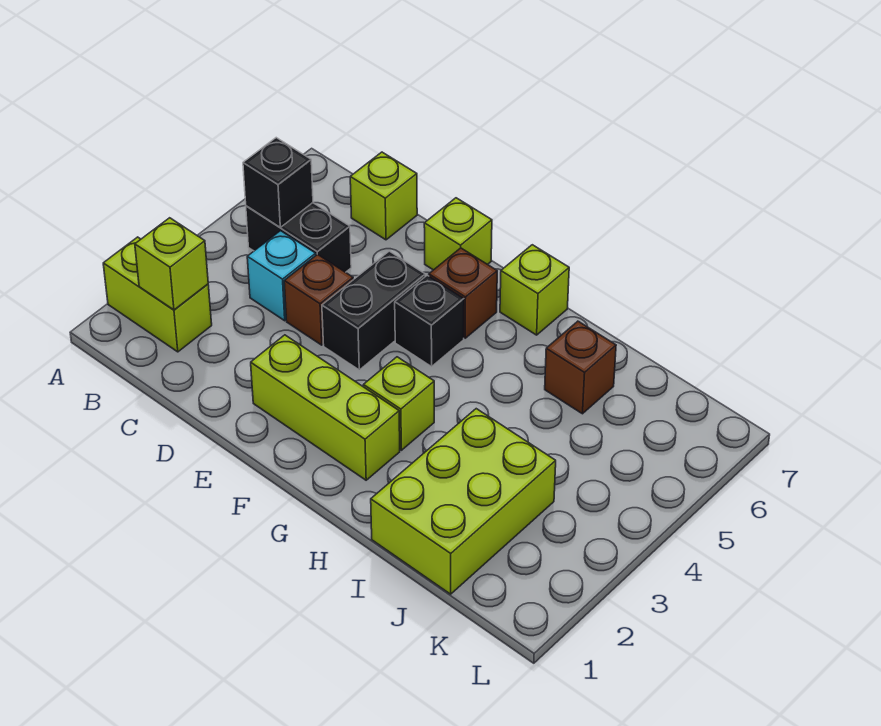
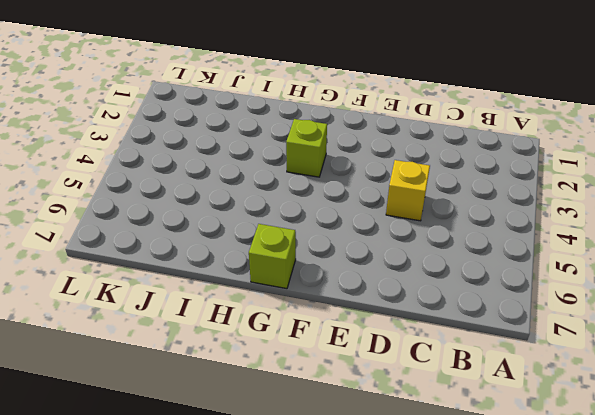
yellow brick D4 level 1 -> brown brick D4 level 1
none -> lime brick A2:B2 level 1
none -> black brick B5:C5 level 1
none -> cyan brick C4 level 1

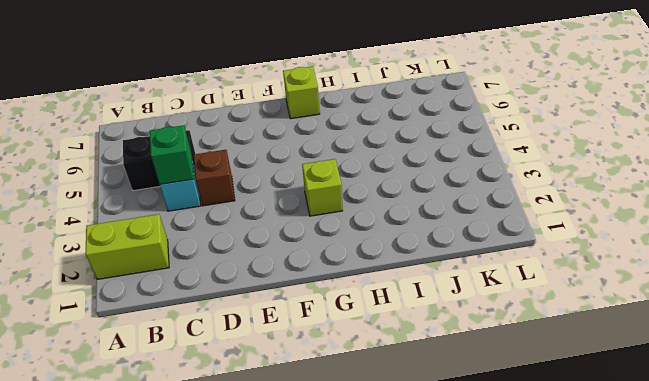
green brick C4 level 2 -> none
none -> lime brick C7 level 1
none -> lime brick E2:G2 level 1
none -> black brick E4:E5 level 1

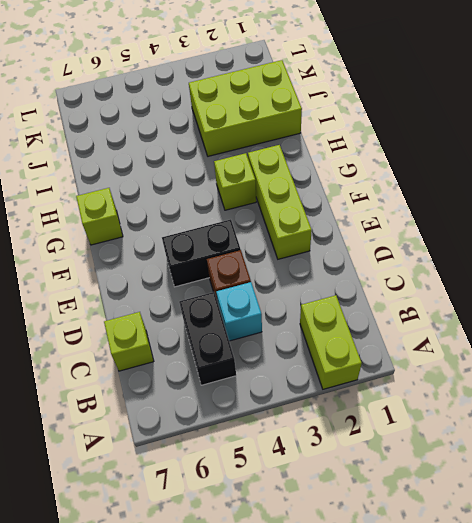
none -> lime brick E7 level 1
none -> black brick F5 level 1
none -> brown brick F6 level 1

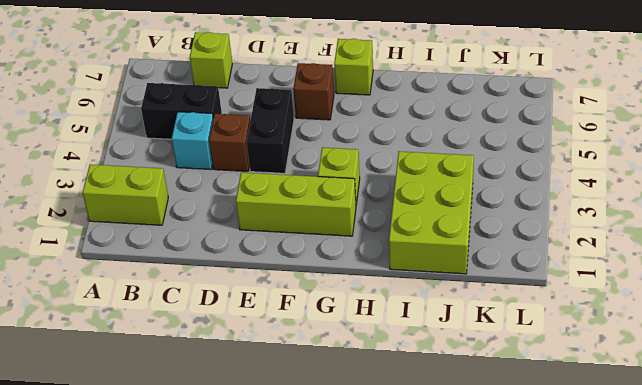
none -> lime brick E7 level 1
none -> black brick F5 level 1
none -> brown brick I6 level 1

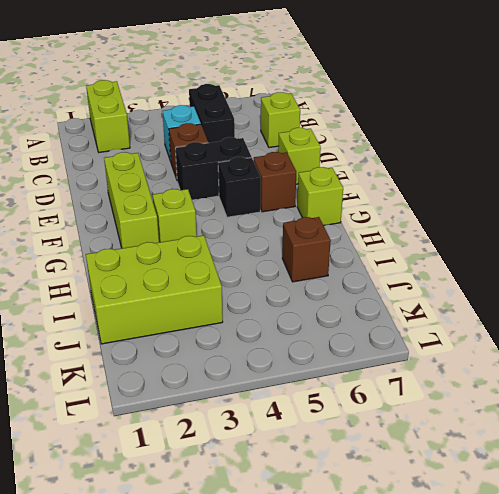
none -> lime brick B2 level 2
none -> black brick B5 level 2

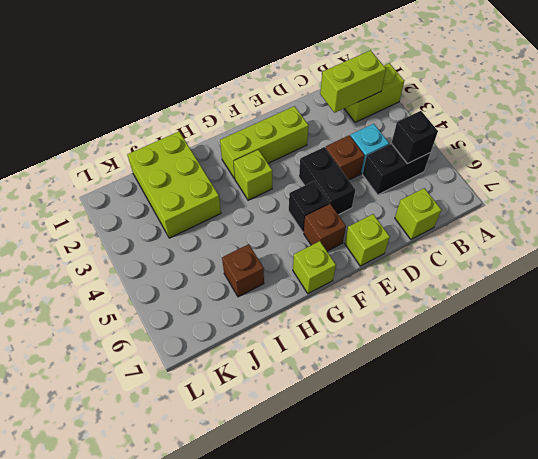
lime brick B2:C2 level 2 -> lime brick B2 level 2

